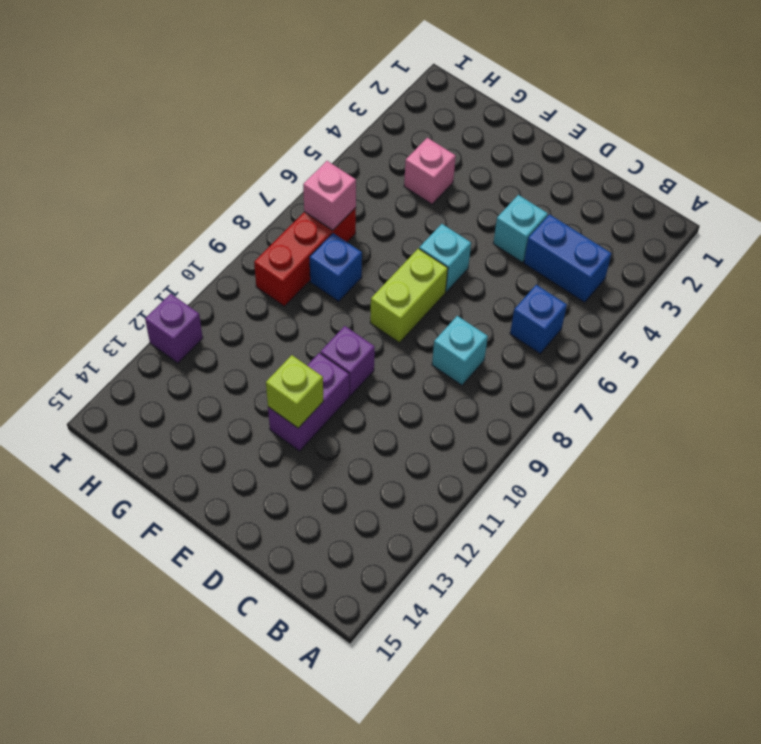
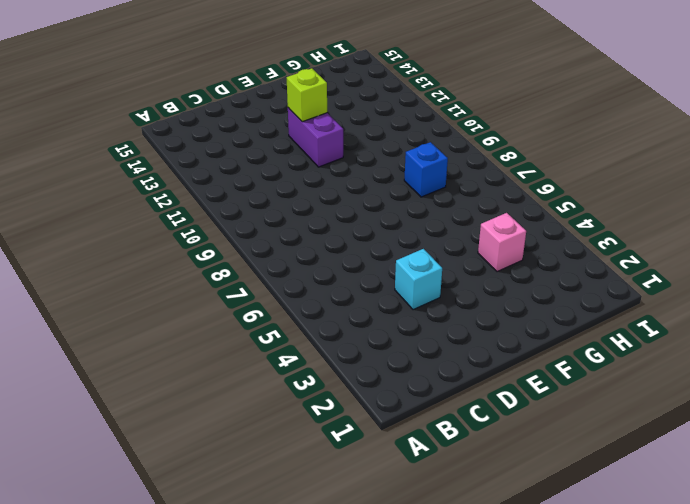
none -> blue brick B4:C4 level 1
none -> blue brick B6 level 1
none -> cyan brick C8 level 1

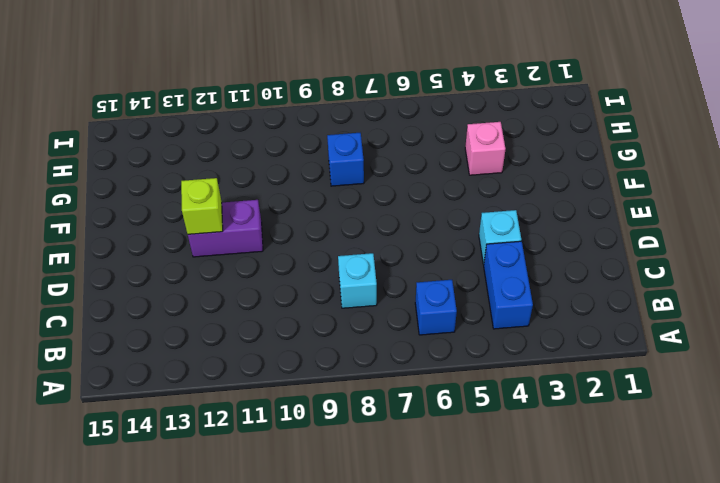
none -> cyan brick E6 level 1
none -> lime brick E7:E8 level 1
none -> purple brick E10 level 1

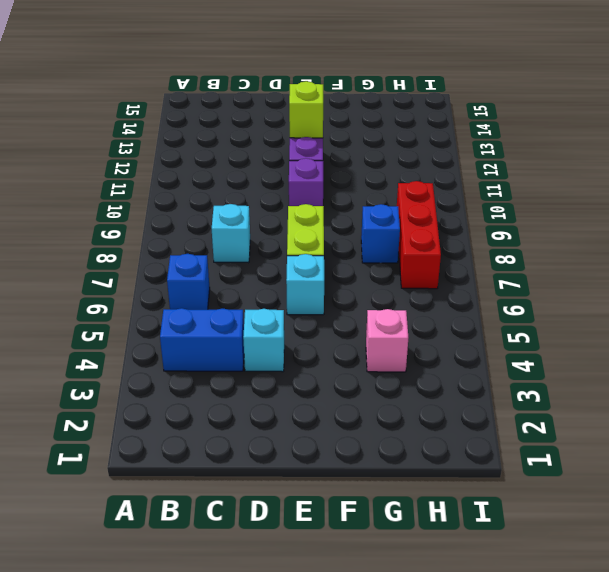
none -> purple brick I12 level 1
none -> pink brick H7 level 2

